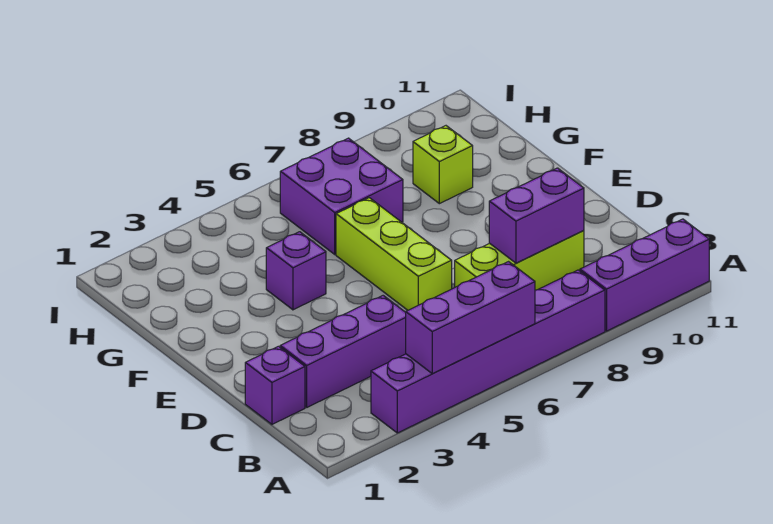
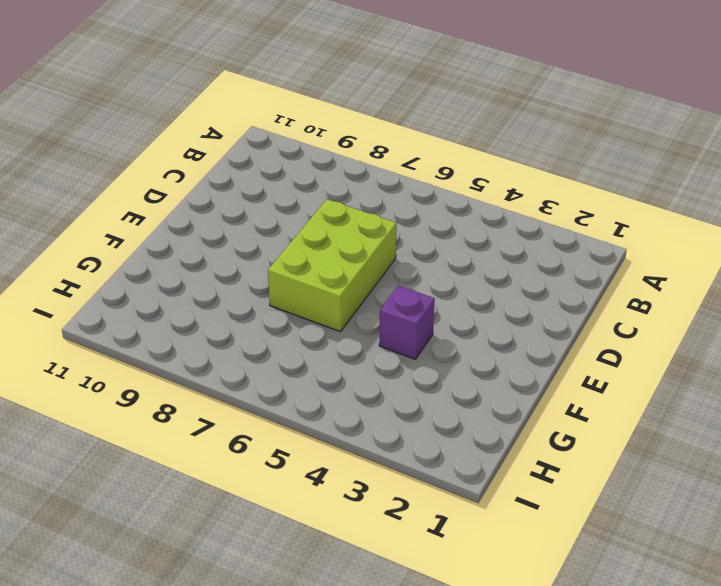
lime brick D6:F7 level 1 -> lime brick D6:F6 level 1
none -> purple brick A3:A8 level 1
none -> purple brick A9:A11 level 1

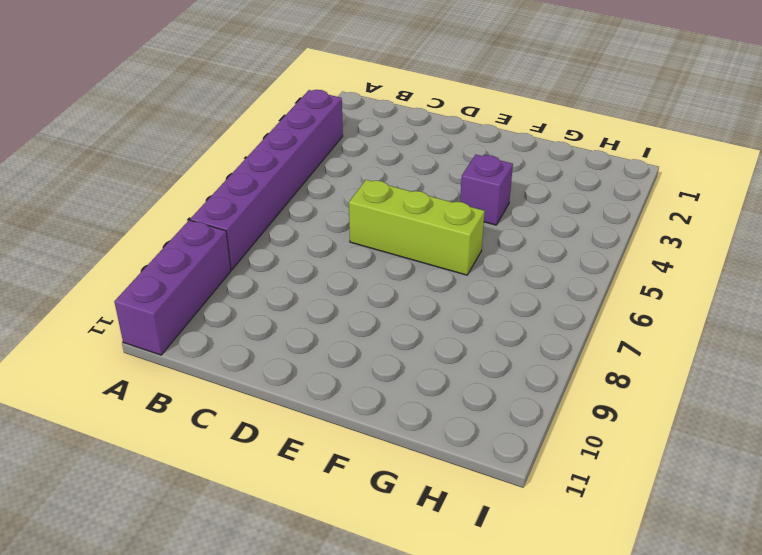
none -> purple brick C1 level 1
none -> purple brick C2:C4 level 1

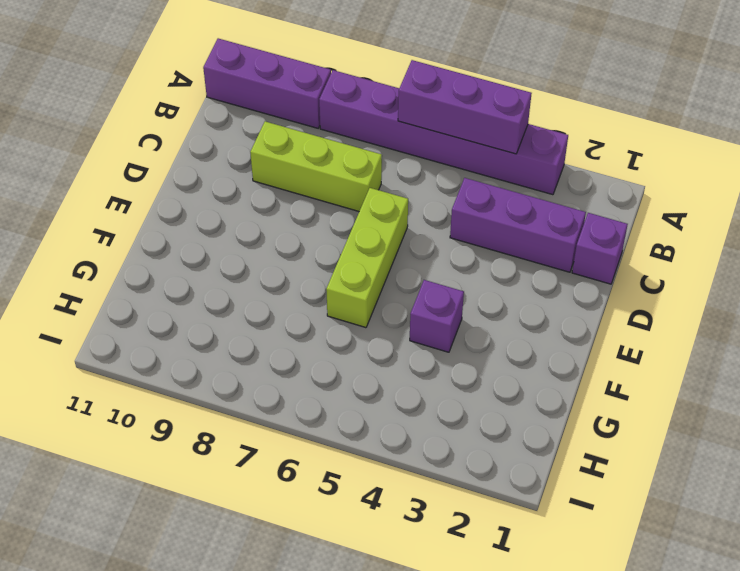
none -> purple brick G6:H7 level 1
none -> lime brick G9 level 1

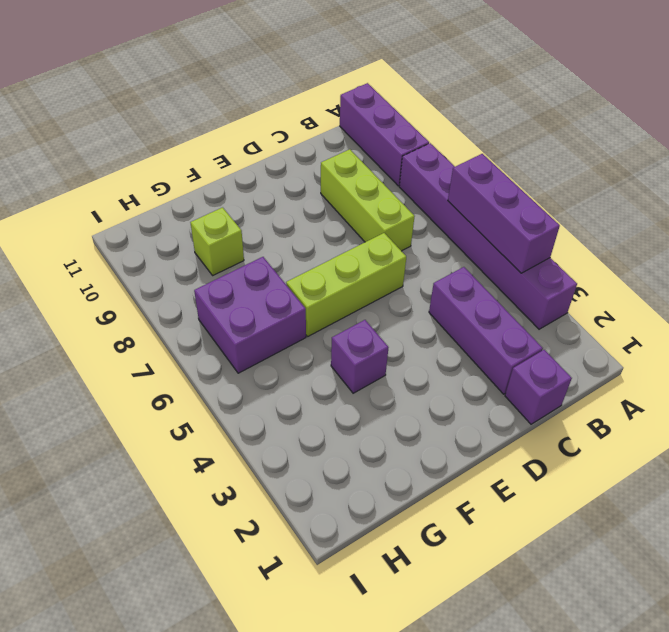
none -> purple brick C8:C9 level 2

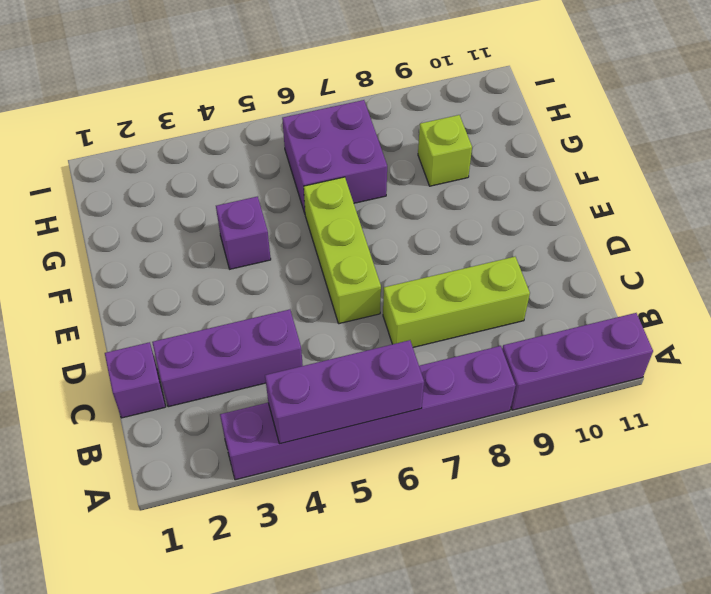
none -> purple brick C8:C9 level 2

